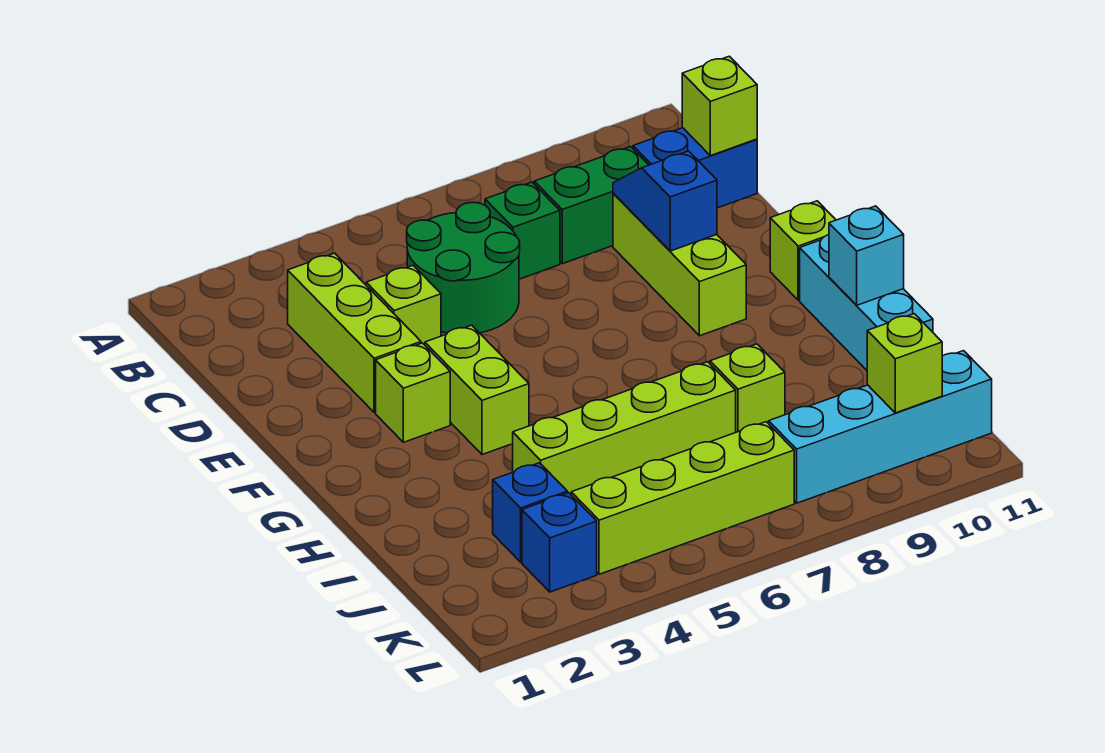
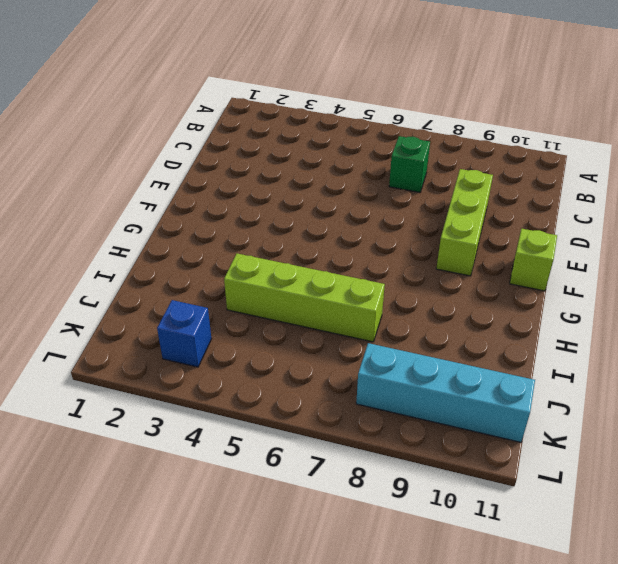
none -> lime brick C3:E3 level 1
none -> green round brick C5:D6 level 1
none -> green brick C8:C9 level 1

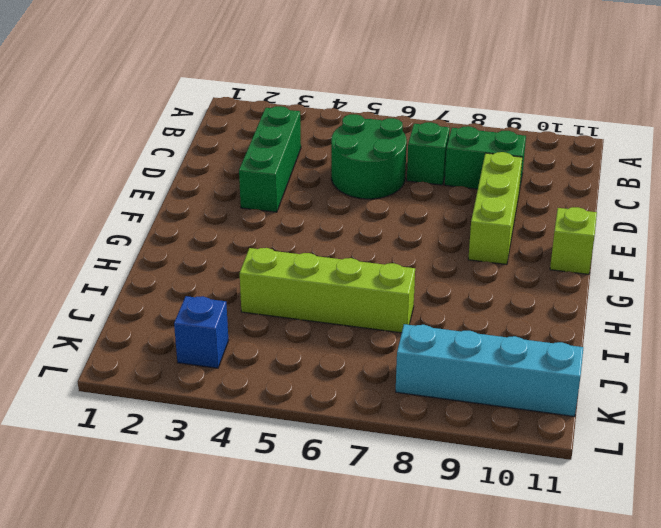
green brick C3:E3 level 1 -> lime brick C3:E3 level 1
none -> blue brick C10:C11 level 1
none -> lime brick D4 level 1
none -> lime brick F3 level 1

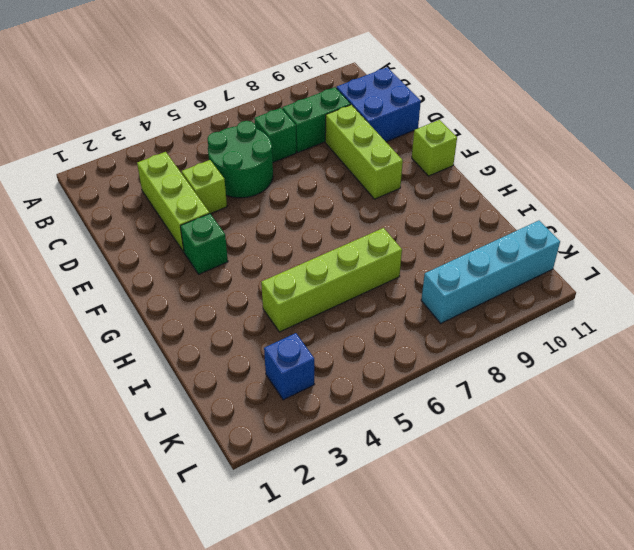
blue brick C10:D11 level 1 -> blue brick C10:C11 level 1
green brick F3 level 1 -> lime brick F3 level 1
none -> lime brick F4:G4 level 1
none -> cyan brick G11:I11 level 1
none -> lime brick I8 level 1

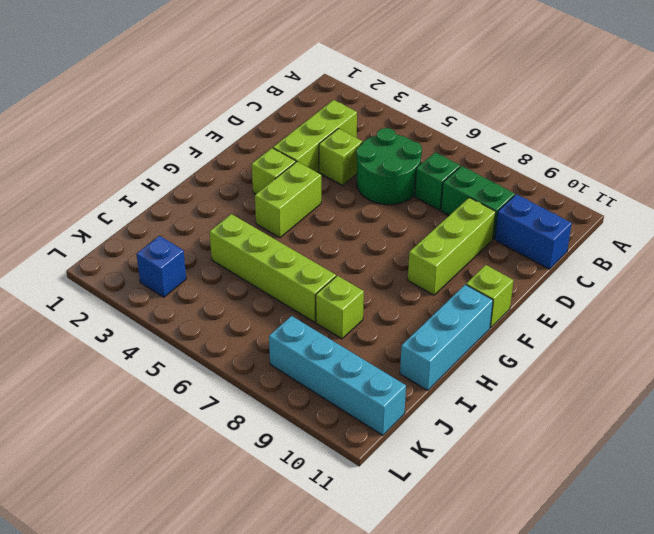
none -> blue brick J3 level 1
none -> lime brick K4:K7 level 1
none -> lime brick C11 level 2

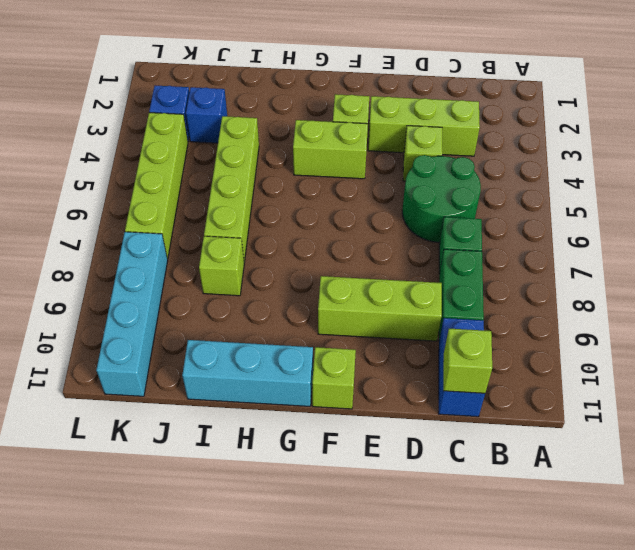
none -> blue slope D9:E9 level 2 top E
none -> cyan brick H11 level 2
none -> lime brick K10 level 2

